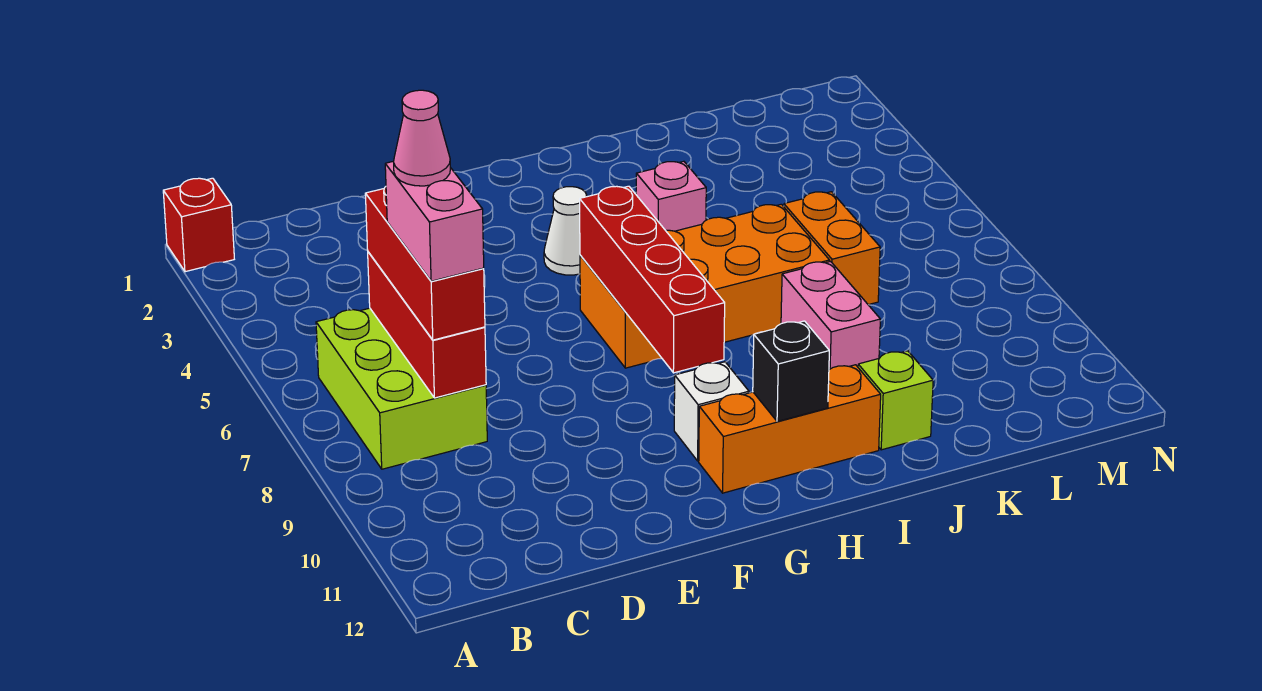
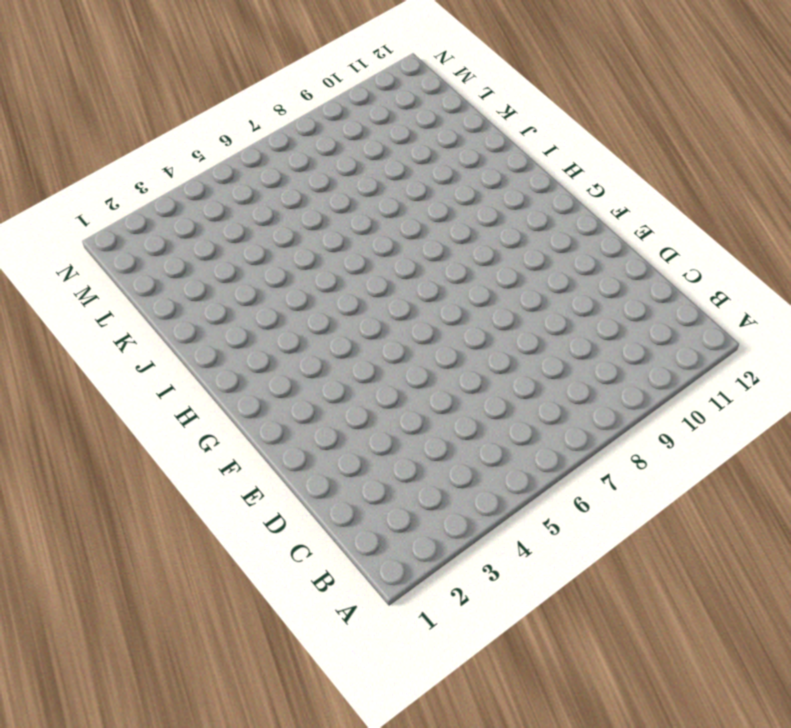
none -> red brick A1 level 1
none -> lime brick B6:C8 level 1
none -> white cone G4 level 1

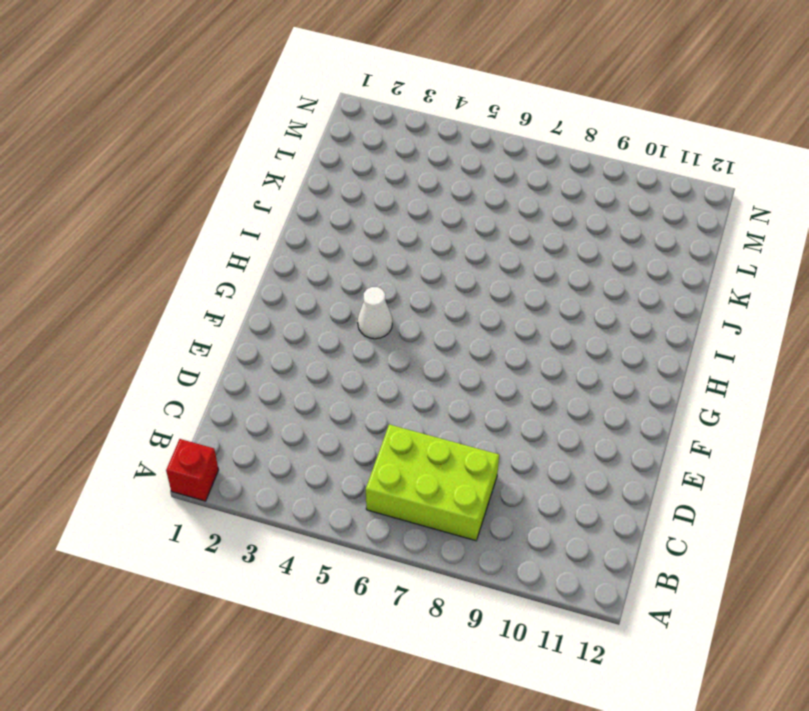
none -> orange brick G6:J7 level 1
none -> white brick G10 level 1
none -> orange brick G11:I11 level 1

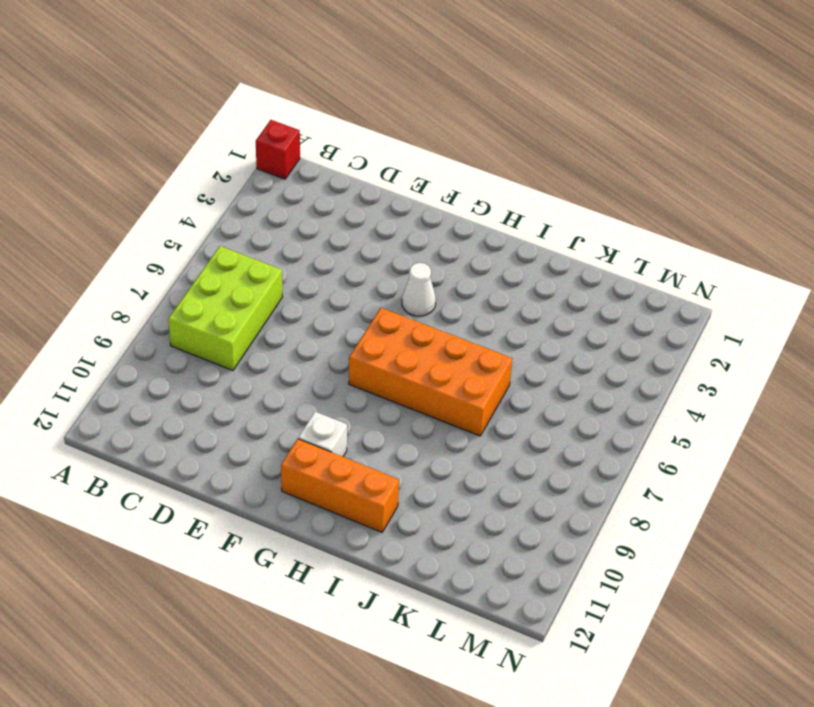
none -> pink brick I4 level 1
none -> pink brick J8:J9 level 1
none -> lime brick J11 level 1

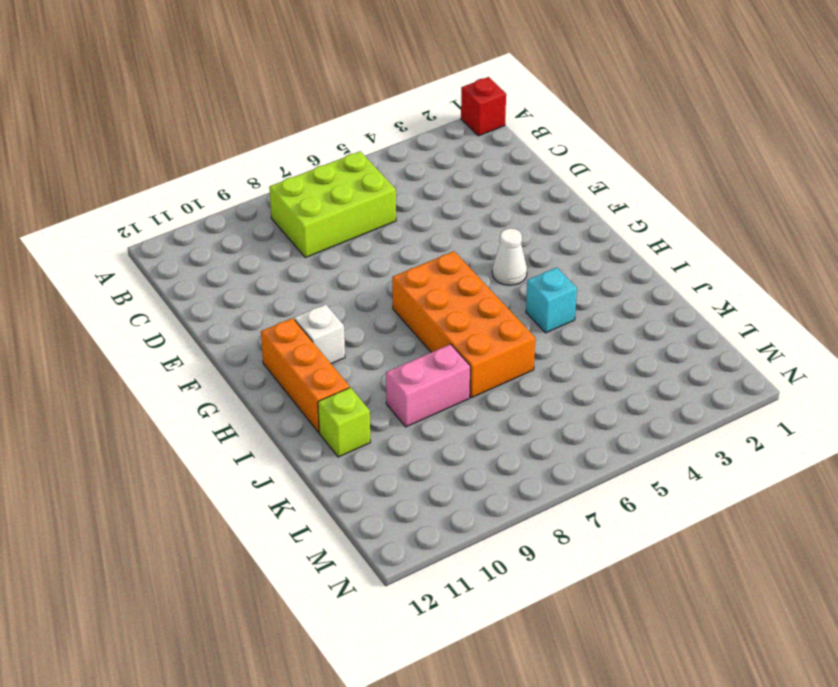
cyan brick I4 level 1 -> pink brick I4 level 1
none -> orange brick K6:K7 level 1
none -> red brick C6:C8 level 2
none -> red brick G6:G9 level 2

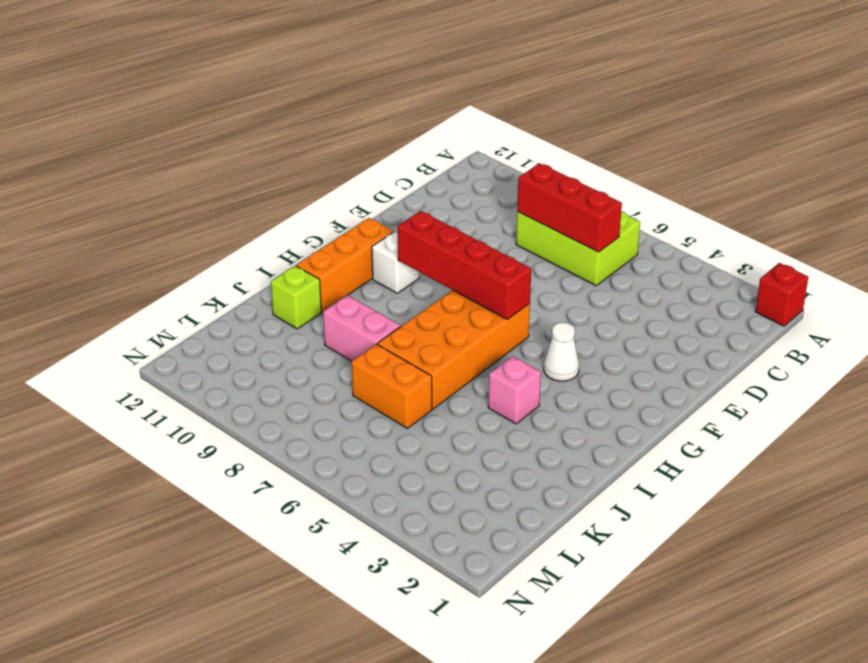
none -> black brick H11 level 2
none -> red brick C6:C8 level 3
none -> pink brick C7:C8 level 4

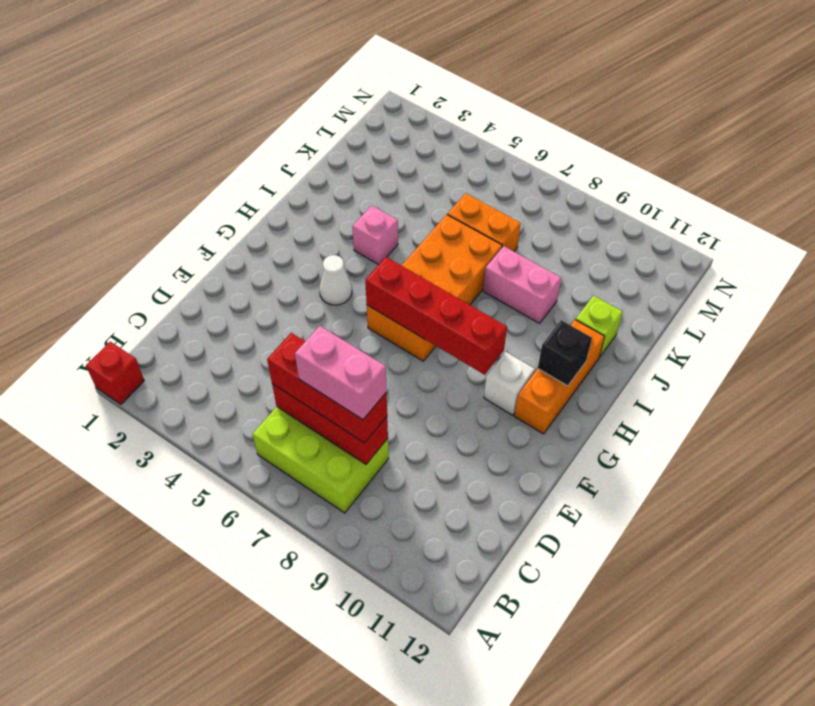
none -> pink cone C7 level 5

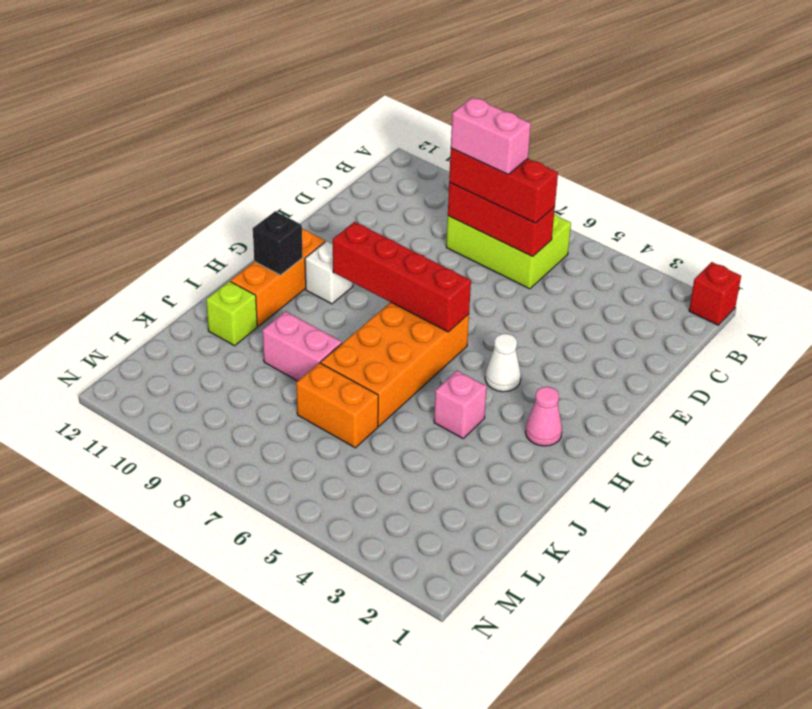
pink cone H2 level 1 -> pink cone C7 level 5

